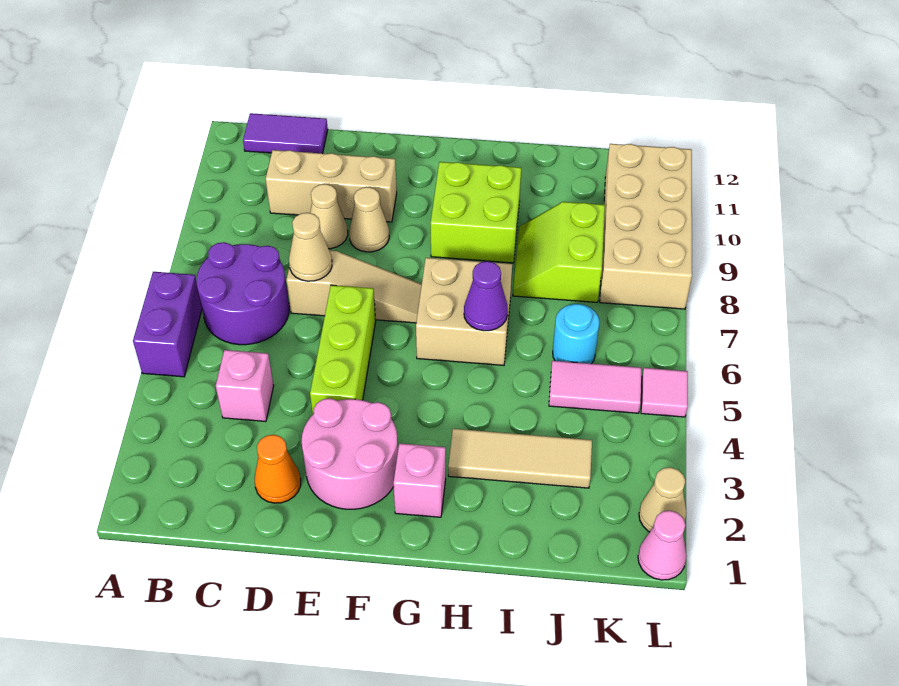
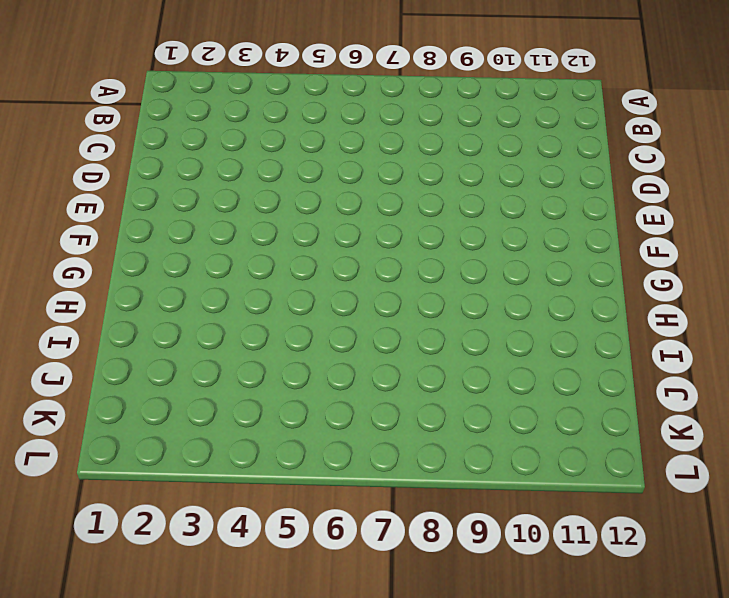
none -> purple brick A5:A6 level 1
none -> purple round brick B6:C7 level 1
none -> purple tile B12:C12 level 1

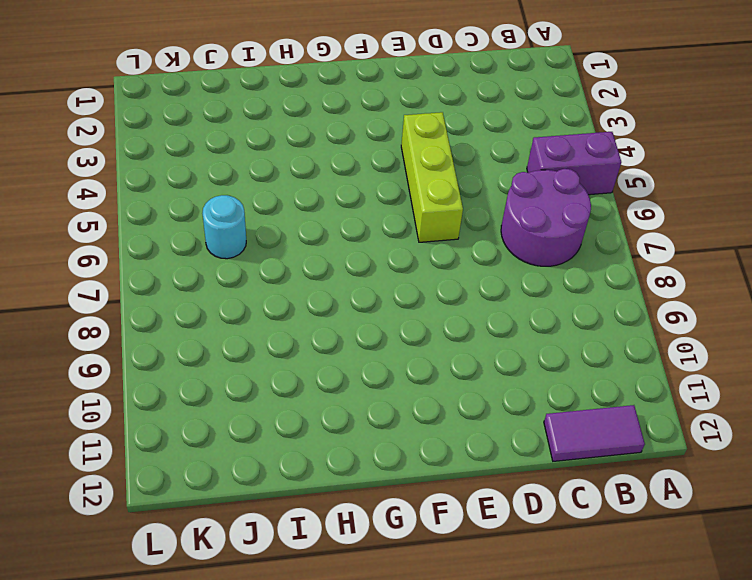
purple brick A5:B5 level 1 -> purple brick A5:A6 level 1
none -> pink brick C4 level 1
none -> tan brick C10:E10 level 1
none -> orange cone D2 level 1

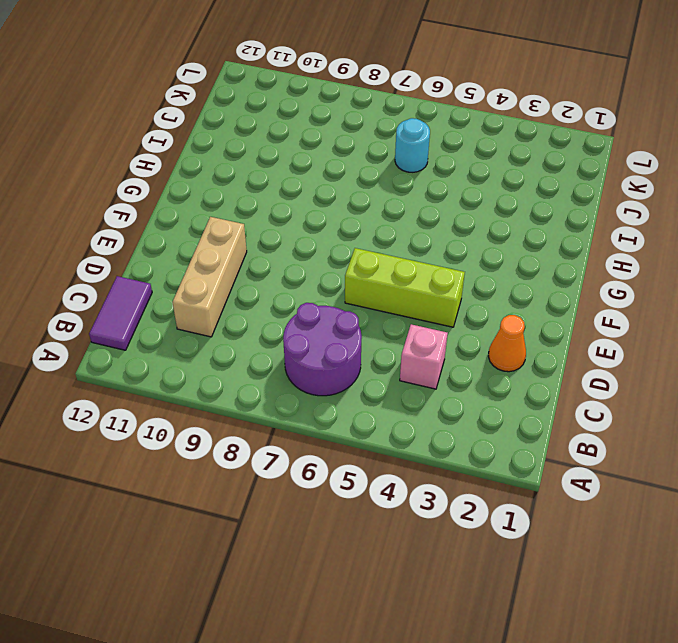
none -> purple brick A5:A6 level 1
none -> tan slope D7:F7 level 1 top D
none -> tan cone D9 level 1

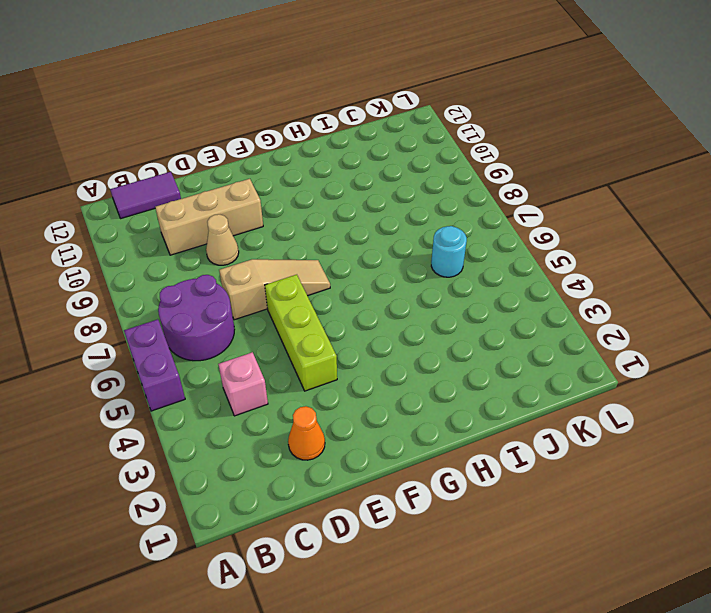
none -> pink round brick E2:F3 level 1
none -> tan cone E9 level 1
none -> pink brick G2 level 1

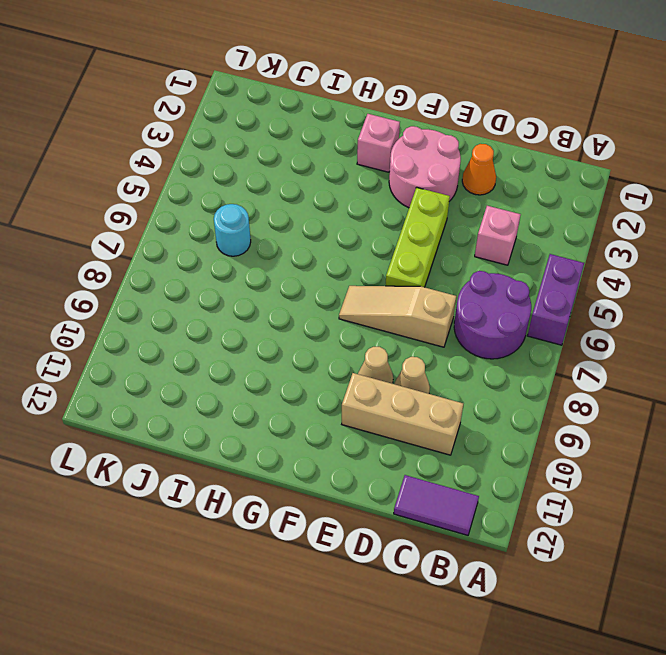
none -> tan brick G6:H7 level 1
none -> lime brick G9:H10 level 1
none -> tan tile H3:J3 level 1

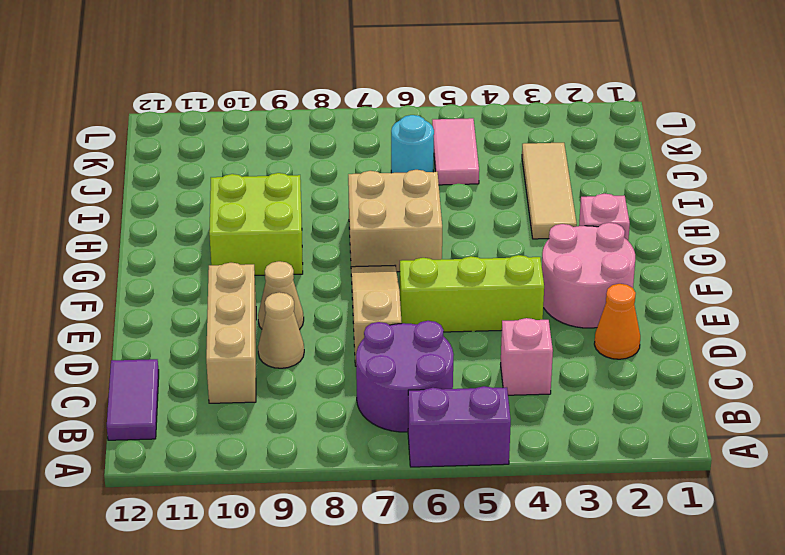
none -> lime slope I8:J9 level 1 top J
none -> tan brick K8:L11 level 1
none -> pink cone L1 level 1

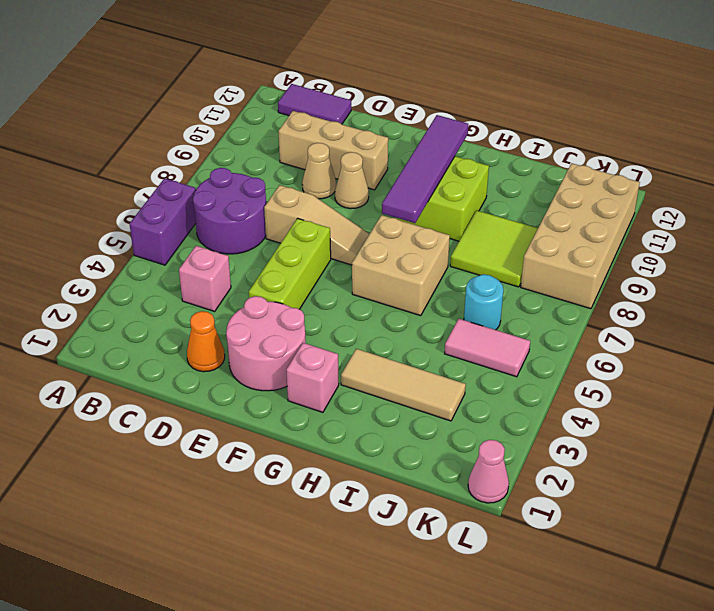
purple tile G8:G11 level 2 -> none
lime tile I8:J9 level 1 -> lime slope I8:J9 level 1 top J
none -> tan cone L2 level 1
none -> pink tile L5 level 1
none -> tan cone D7 level 2

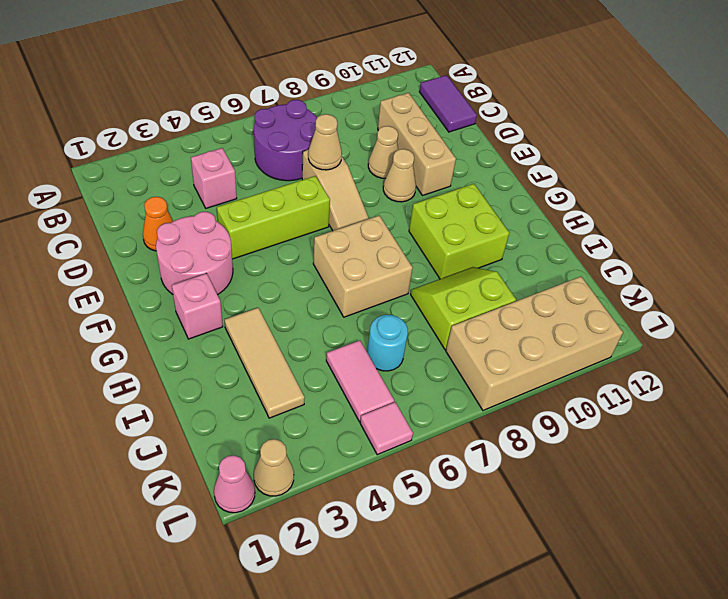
none -> purple brick A5:A6 level 1
none -> purple cone H6 level 2

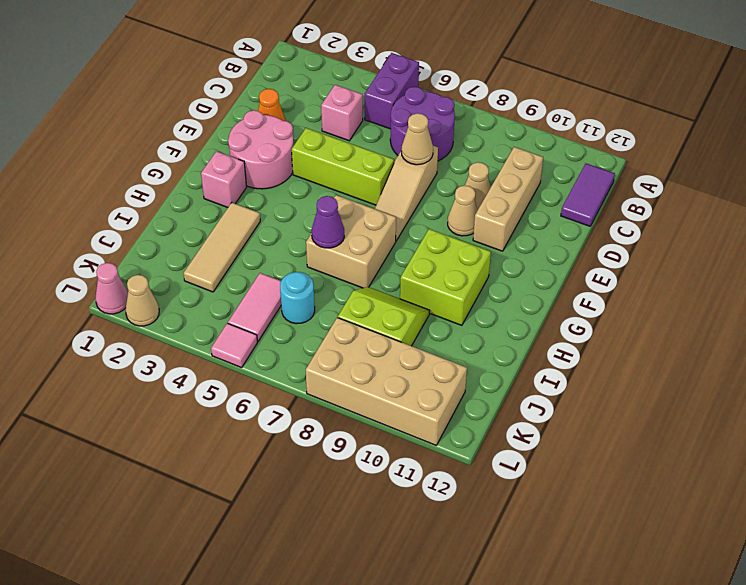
purple brick A5:B5 level 1 -> purple brick A5:A6 level 1

